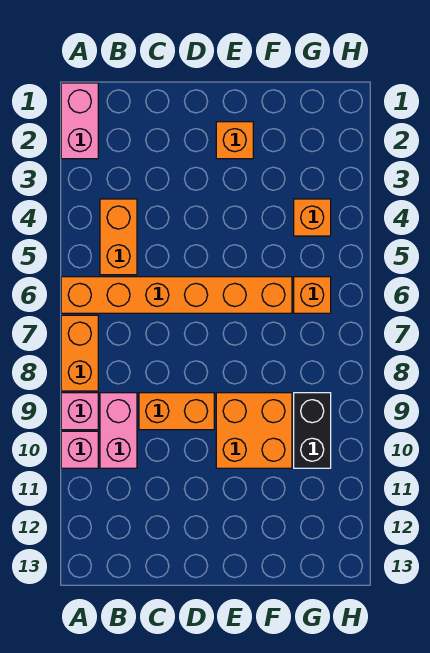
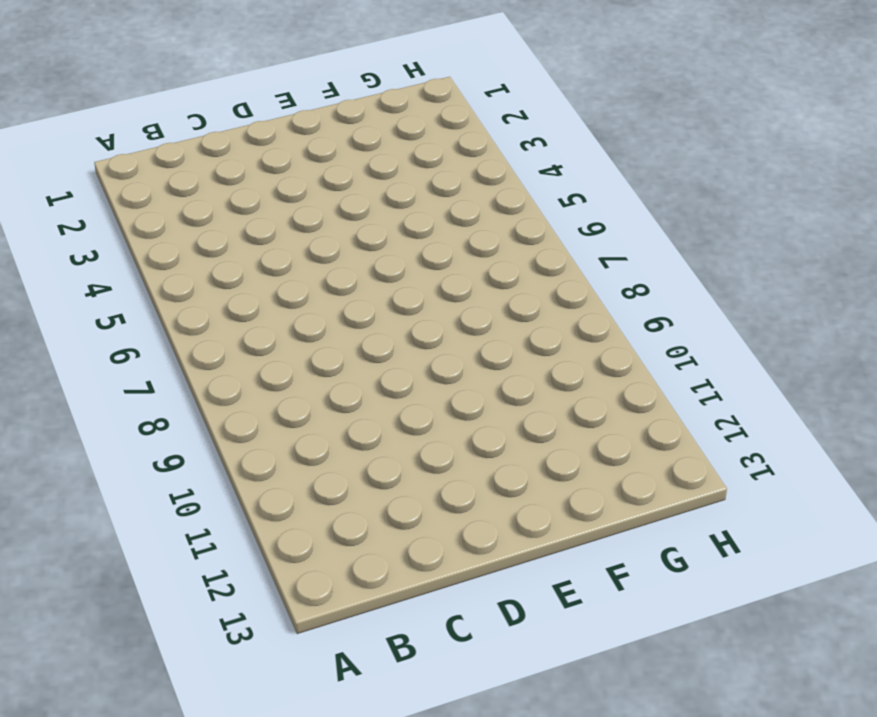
none -> pink brick A1:A2 level 1
none -> orange brick A6:F6 level 1
none -> orange brick A7:A8 level 1

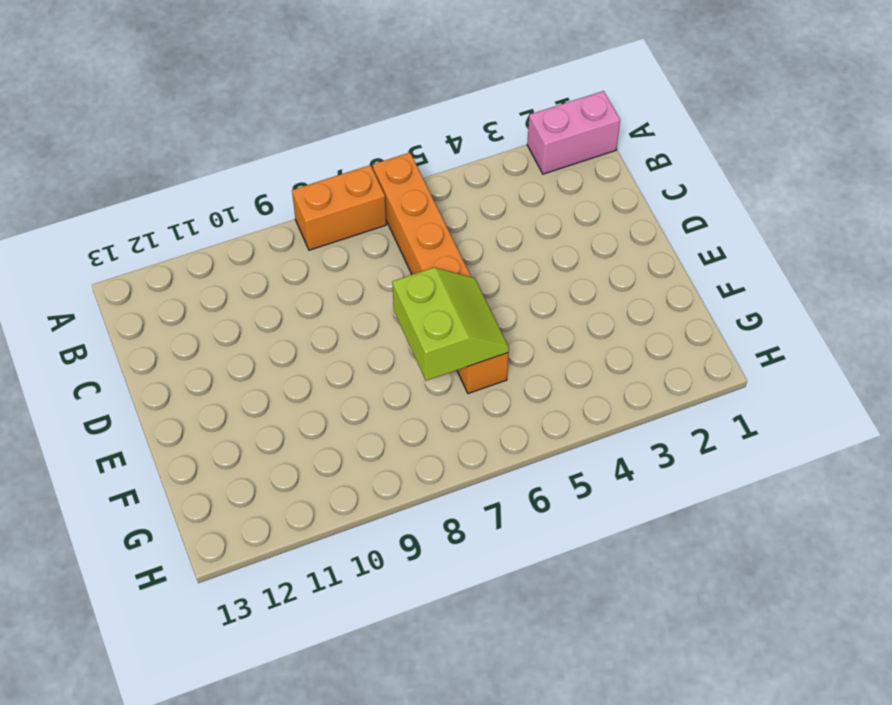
lime slope E6:F7 level 2 top 7 -> none
none -> pink brick A9 level 1
none -> pink brick A10 level 1
none -> orange brick B4:B5 level 1

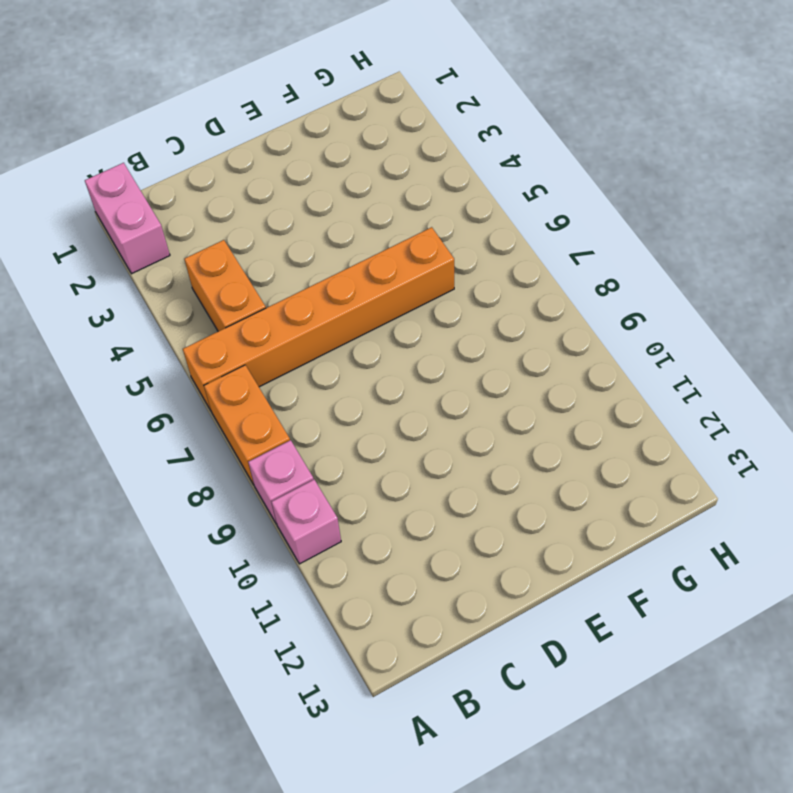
none -> pink brick B9:B10 level 1
none -> orange brick C9:D9 level 1
none -> orange brick E2 level 1

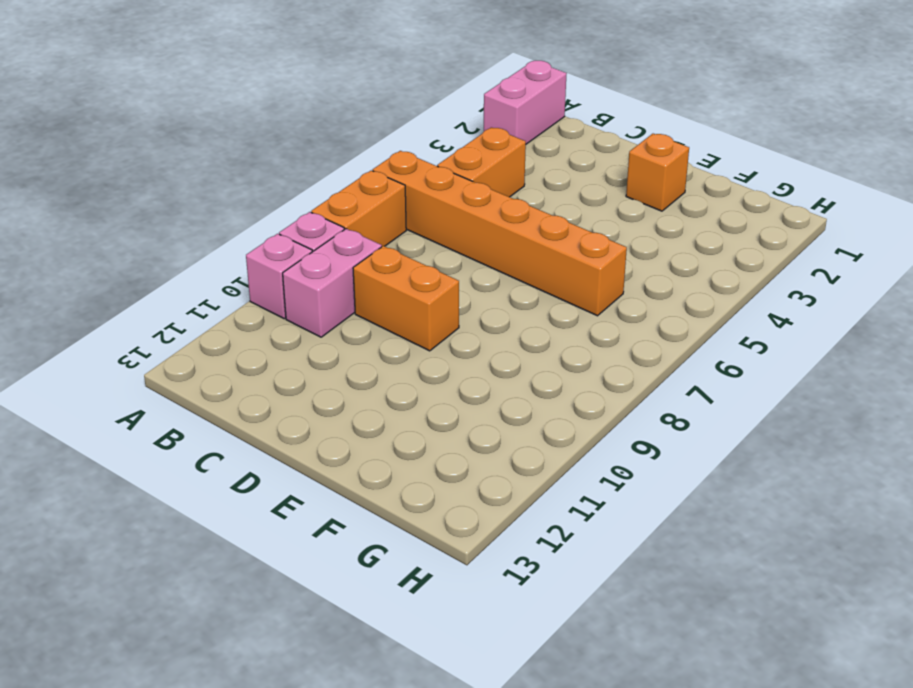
none -> orange brick E9:F10 level 1
none -> orange brick G4 level 1
none -> orange brick G6 level 1

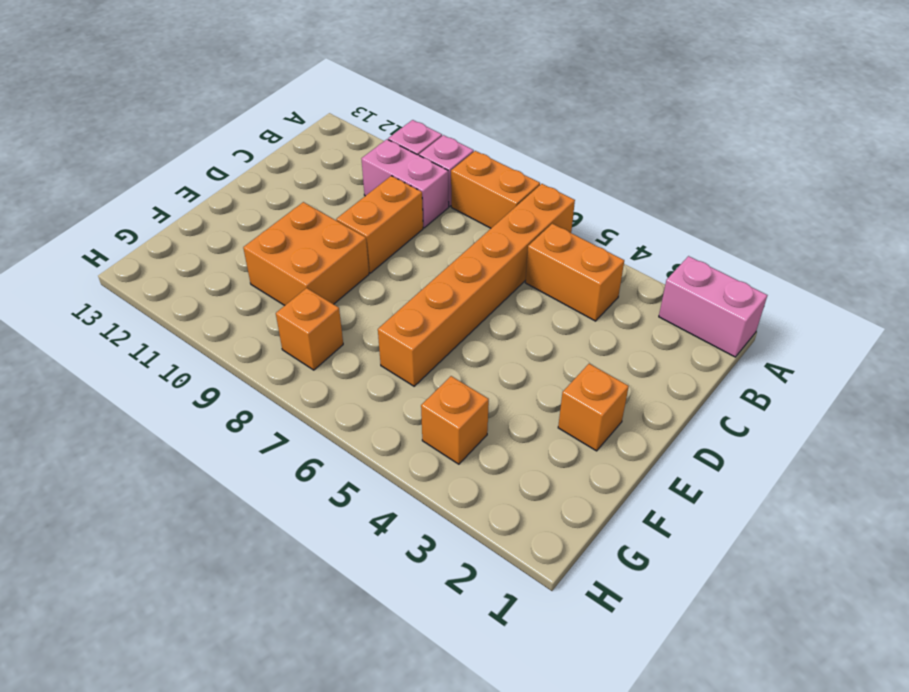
orange brick G8 level 1 -> orange brick G6 level 1
none -> black brick G9:G10 level 1

